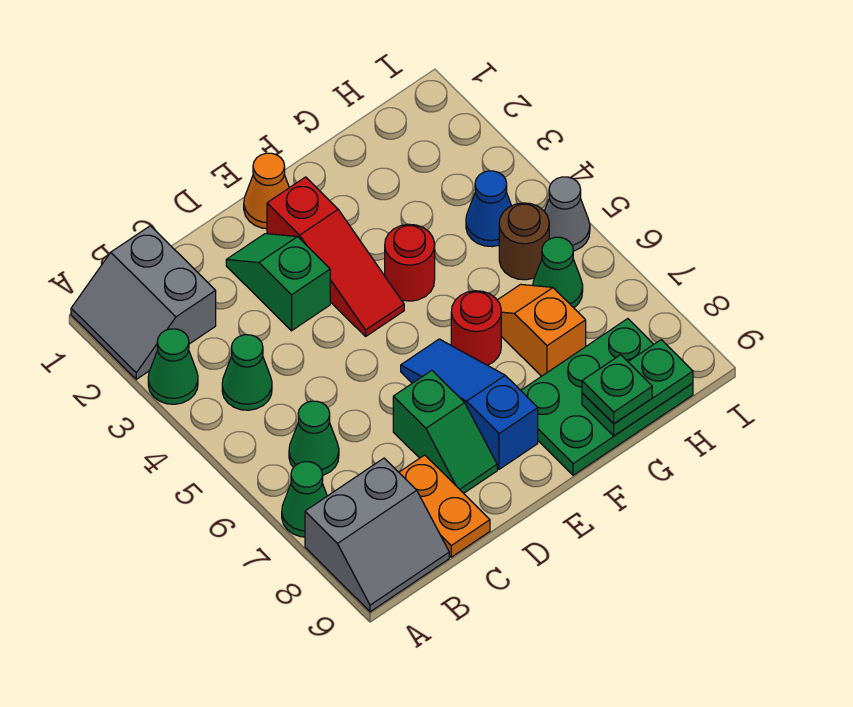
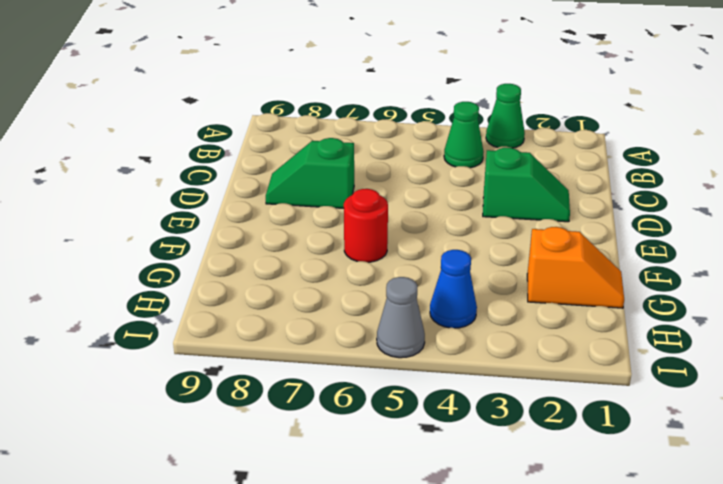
orange slope G1:G2 level 1 top 2 -> orange slope G6:G7 level 1 top 7
none -> grey slope A1:B2 level 1 top B
none -> green cone A7 level 1
none -> grey slope A8:B9 level 1 top 8

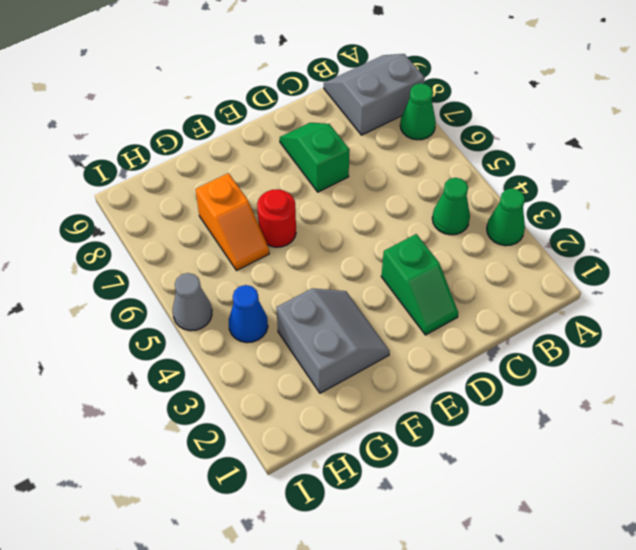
grey slope F2:G3 level 1 top G -> grey slope A1:B2 level 1 top B
none -> green cone B6 level 1
none -> orange plate C8:C9 level 1
none -> orange cone E1 level 1

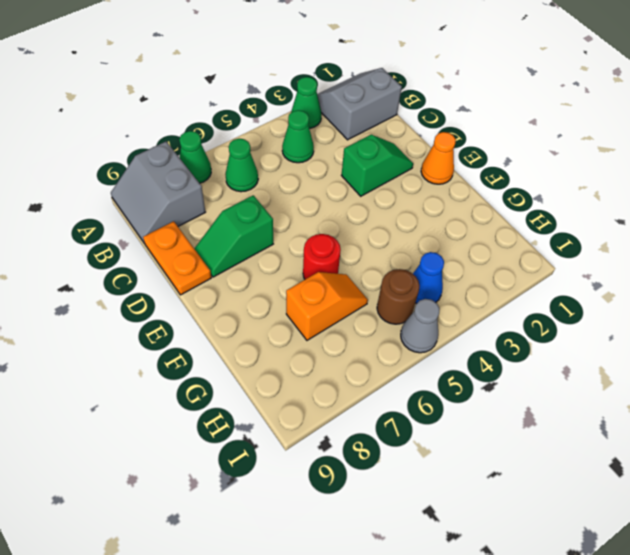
orange plate C9:D9 level 1 -> orange plate C8:C9 level 1
none -> red slope E2:E4 level 1 top 2
none -> blue slope E6:E8 level 1 top 8
none -> red round brick F4 level 1

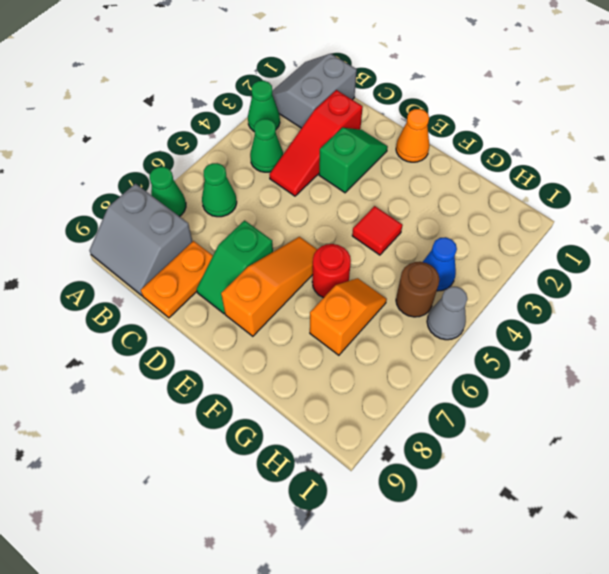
red slope C2:C4 level 1 top 2 -> red slope E2:E4 level 1 top 2
orange slope E6:E8 level 1 top 8 -> blue slope E6:E8 level 1 top 8
red tile F4 level 1 -> red round brick F4 level 1
none -> green plate F8:H9 level 1
none -> green cone H6 level 1
none -> green plate G9:H9 level 2

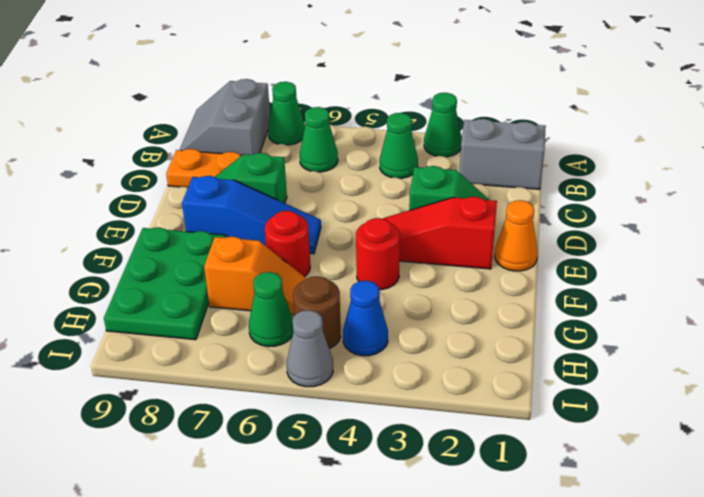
none -> green plate G9:H9 level 2
none -> green plate G9 level 3

